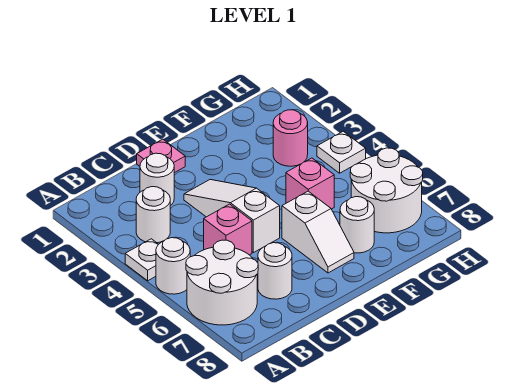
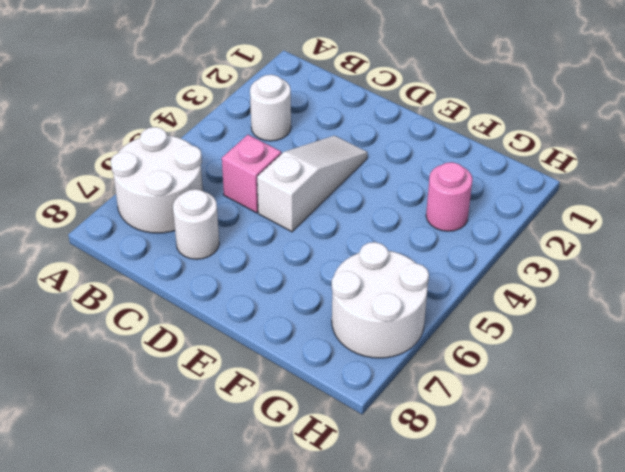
none -> white plate A4 level 1
none -> white round brick A5 level 1
none -> white round brick C2 level 1

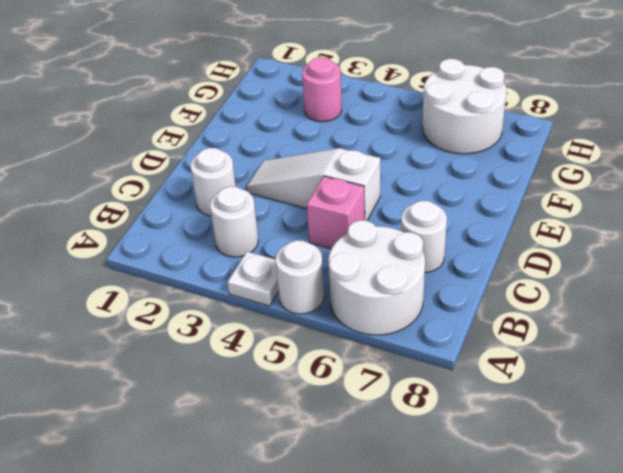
none -> pink plate D1 level 1
none -> white slope E6:E7 level 1 top 6
none -> pink brick F5 level 1

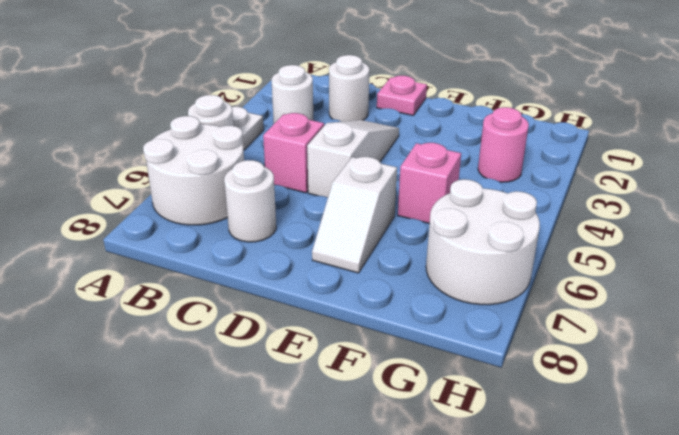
none -> white round brick F7 level 1
none -> white plate H4 level 1

